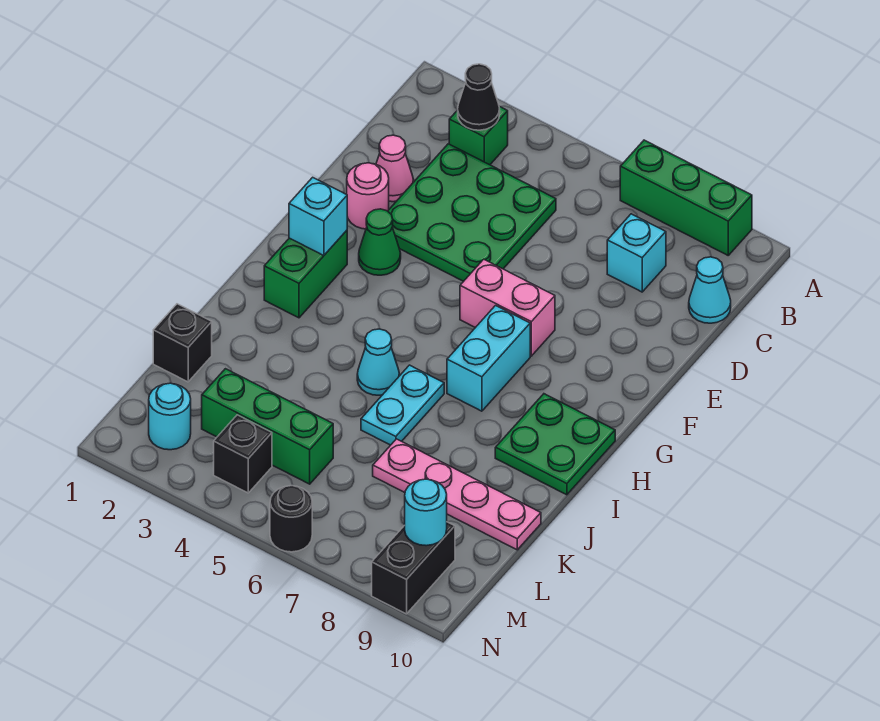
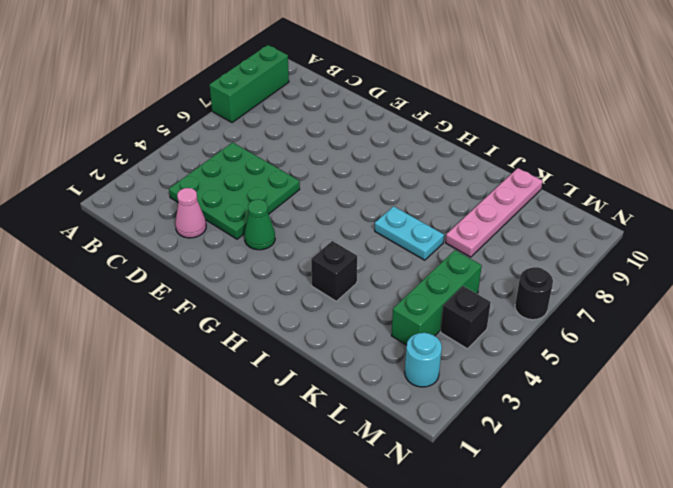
black brick I3 level 1 -> black brick K1 level 1
none -> green brick B3 level 1
none -> cyan brick C8 level 1
none -> cyan cone C10 level 1

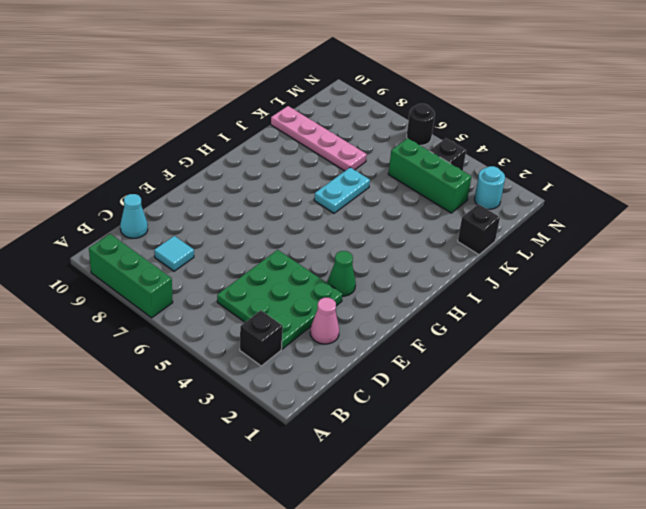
black brick B3 level 1 -> green brick B3 level 1
cyan tile C8 level 1 -> cyan brick C8 level 1
none -> pink round brick E2 level 1
none -> pink brick F6:F7 level 1
none -> green brick G2:H2 level 1

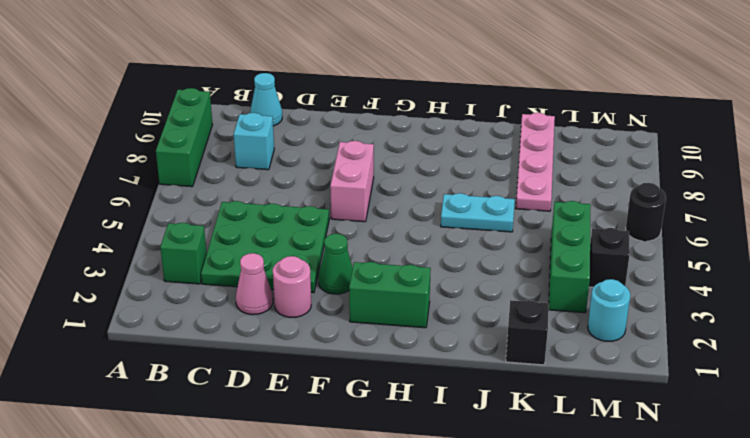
none -> cyan brick G7:H7 level 1
none -> green plate H9:I10 level 1
none -> cyan cone I5 level 1

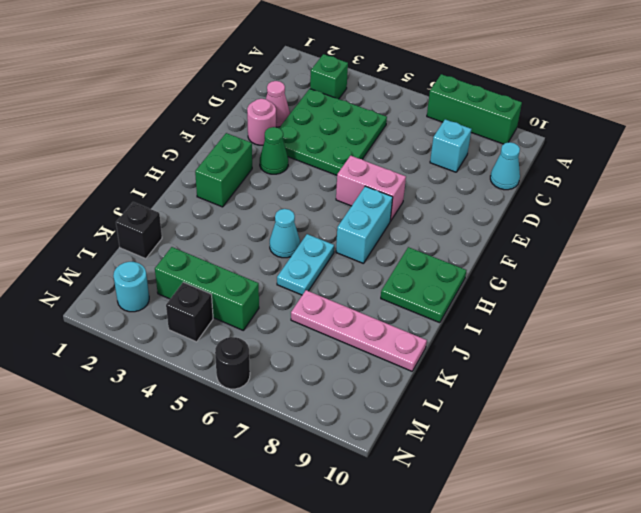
none -> black brick M9:N9 level 1
none -> black cone B3 level 2
none -> cyan brick G2 level 2

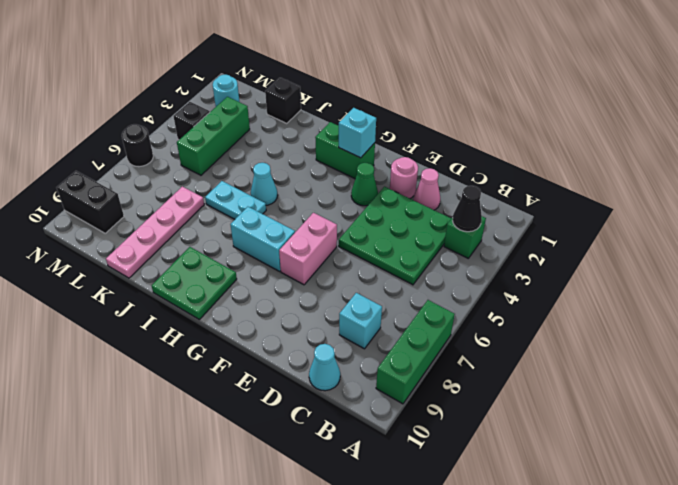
none -> cyan round brick M9 level 2

